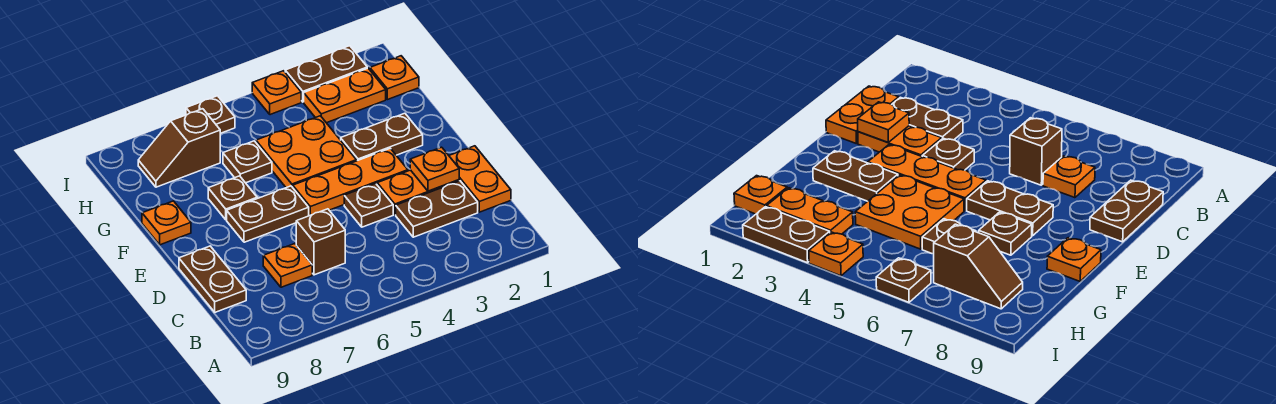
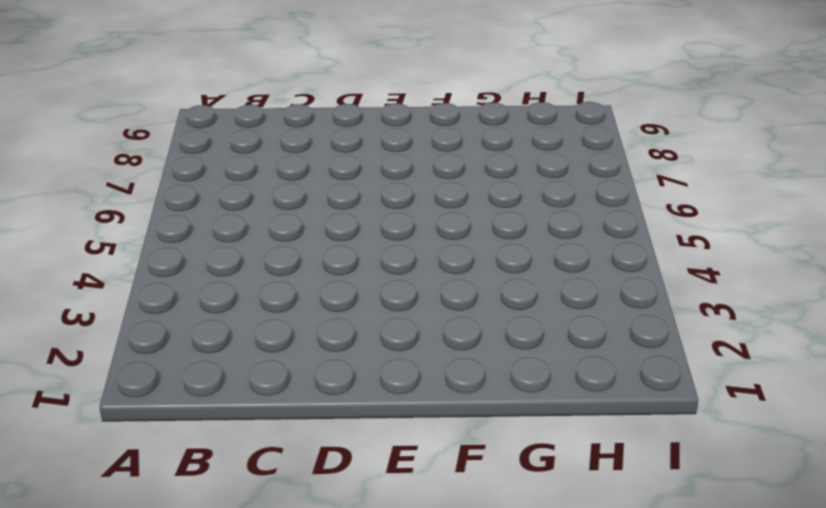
none -> orange plate C1:D1 level 1
none -> brown plate C2:C3 level 1
none -> brown brick C6 level 1

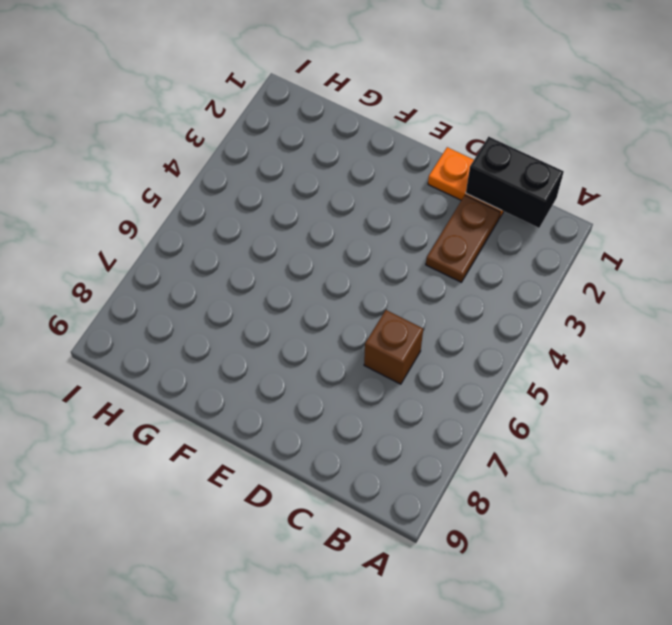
black brick B1:C1 level 2 -> none
none -> orange plate C7 level 1
none -> brown plate C9:D9 level 1
none -> orange plate D2:D3 level 1

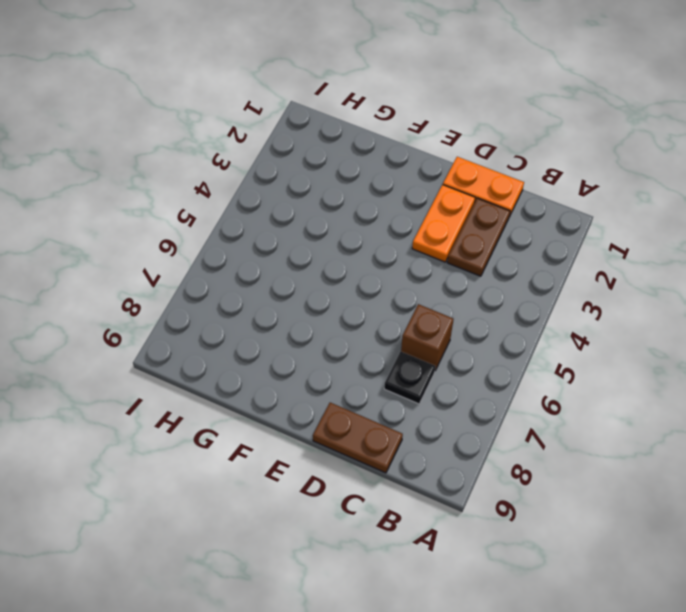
black plate C7 level 1 -> orange plate C7 level 1
none -> brown plate D4 level 1
none -> orange plate E3:E5 level 1
none -> brown plate E6:E7 level 1

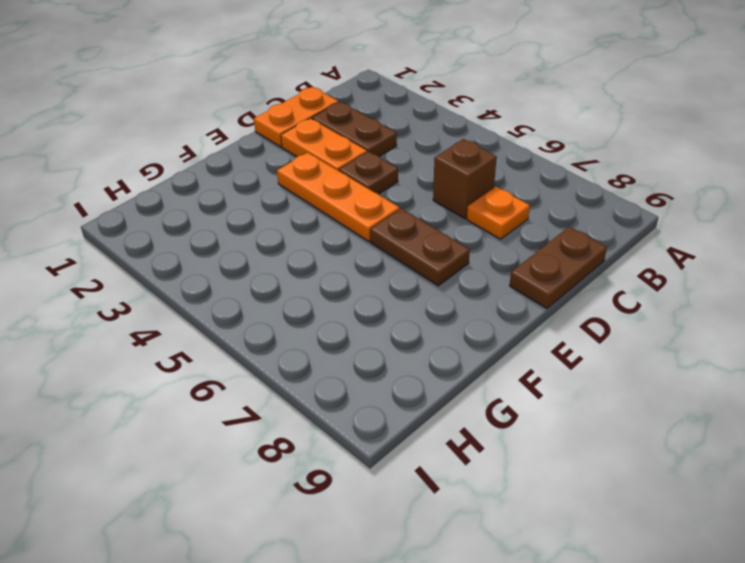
none -> brown plate F2:F3 level 1
none -> orange plate F4:G5 level 1
none -> brown plate F7 level 1

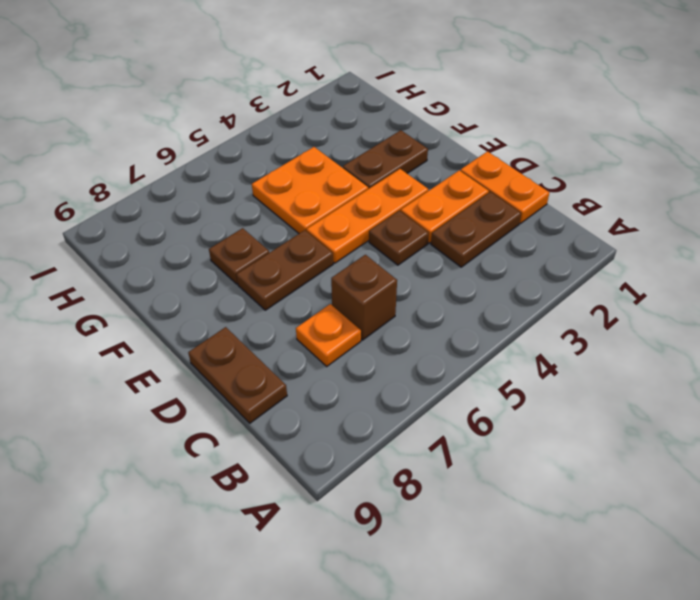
none -> orange plate F9 level 1
none -> brown plate G6 level 1
none -> orange plate H1 level 1

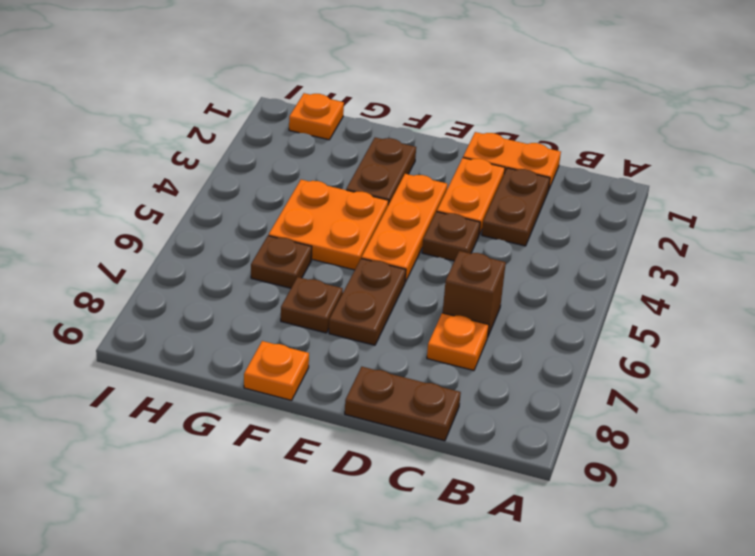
none -> orange plate H2:H3 level 1
none -> brown slope H7:H8 level 1 top 7
none -> brown plate I2:I3 level 1

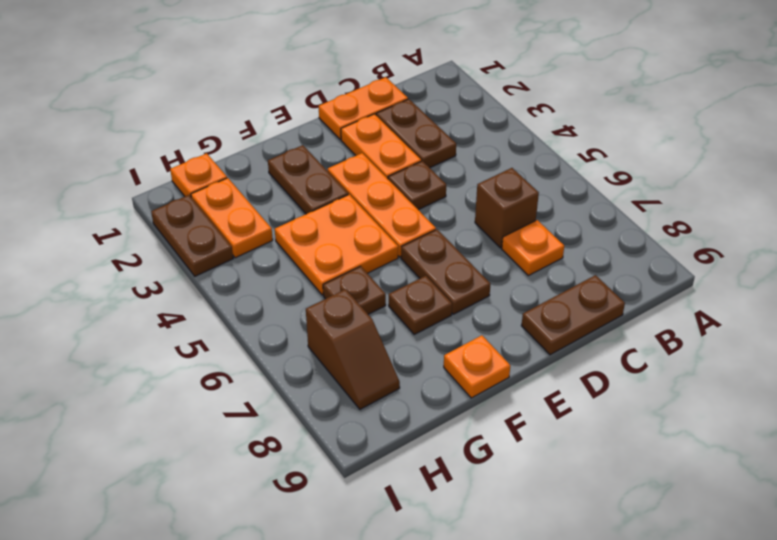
none -> orange plate I4 level 1
none -> brown plate I6 level 1
none -> orange plate D2 level 2

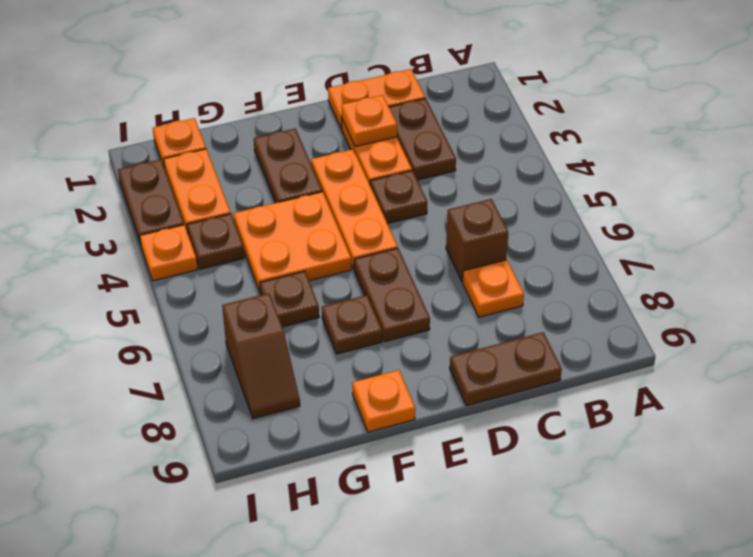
brown plate H4 level 1 -> brown plate I6 level 1

